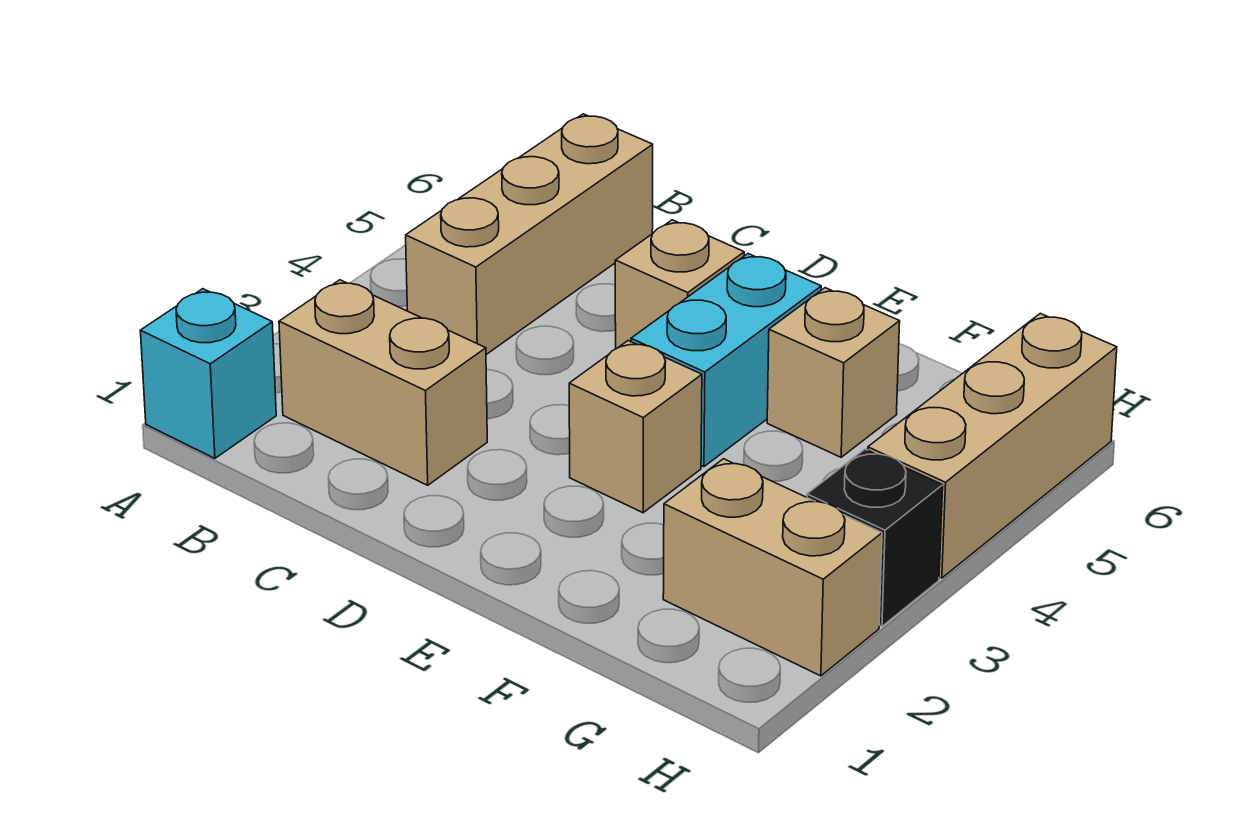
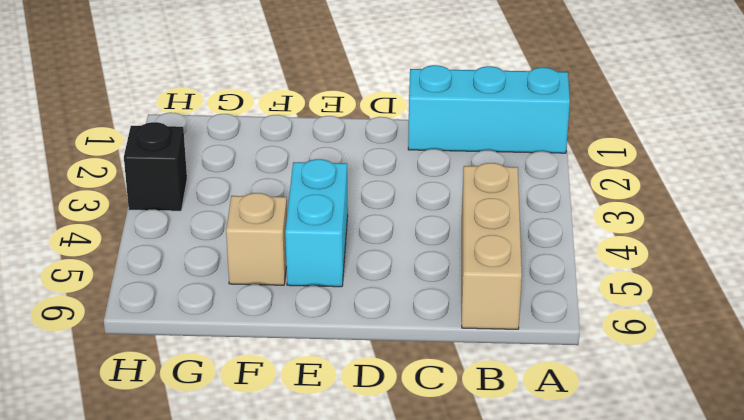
cyan brick A1:C1 level 1 -> cyan brick A1 level 1
none -> tan brick B2:C2 level 1
none -> tan brick D5 level 1

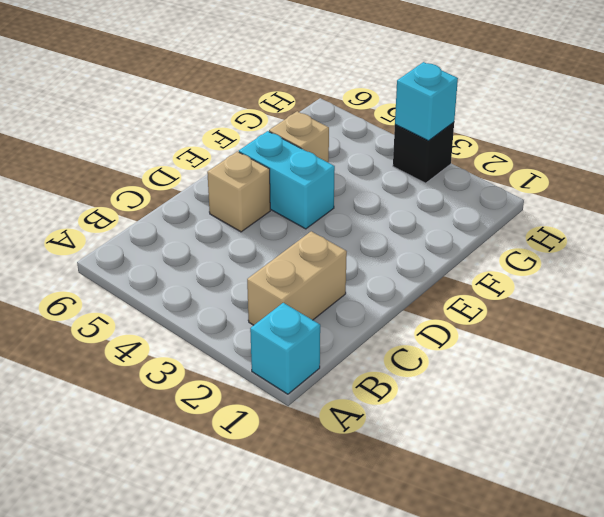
cyan brick H3 level 2 -> none
none -> tan brick B4:B6 level 1
none -> tan brick E3 level 1

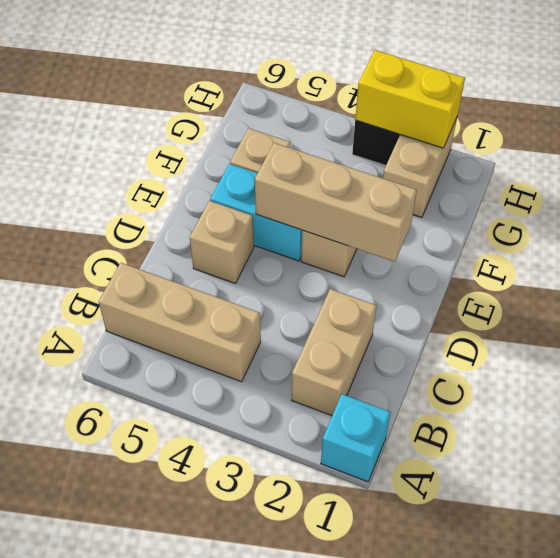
tan brick E2:E4 level 2 -> tan brick H4:H6 level 1
yellow brick H2:H3 level 2 -> none

